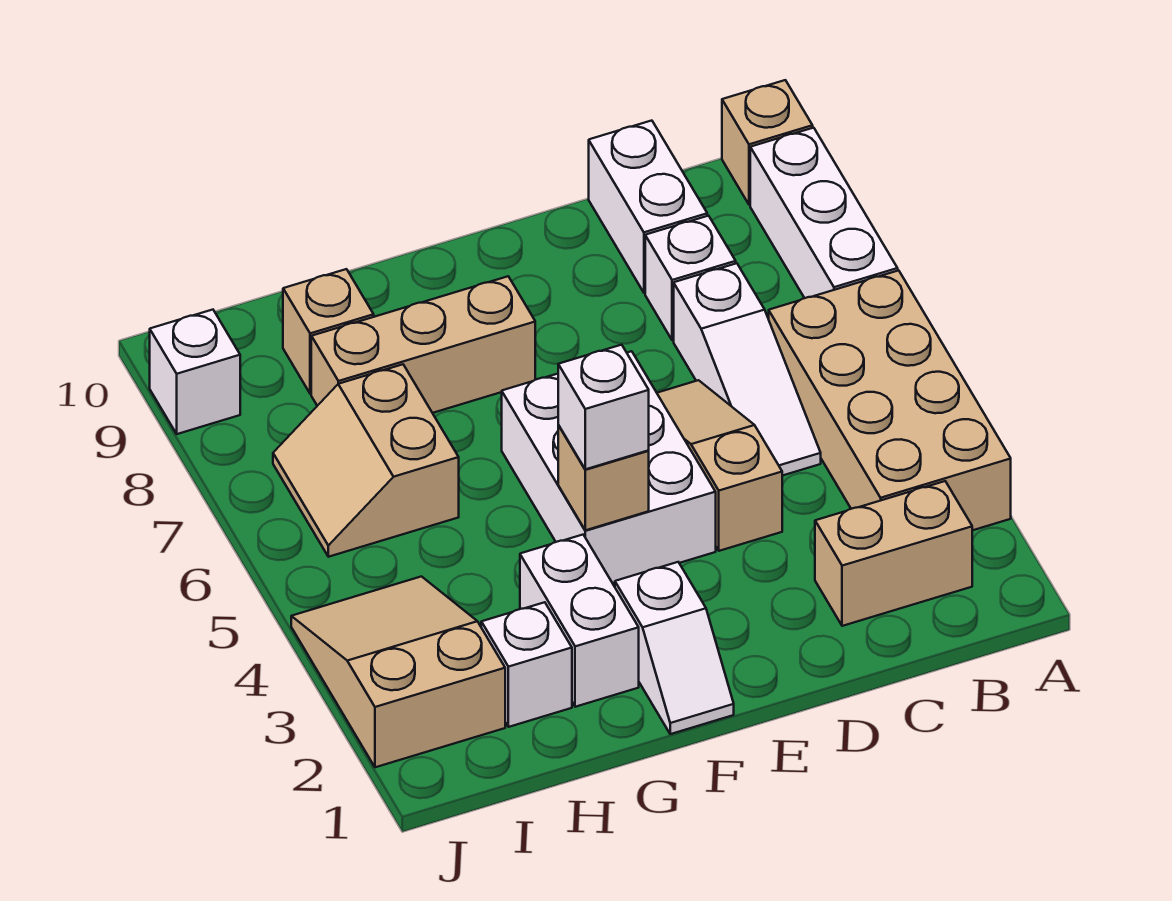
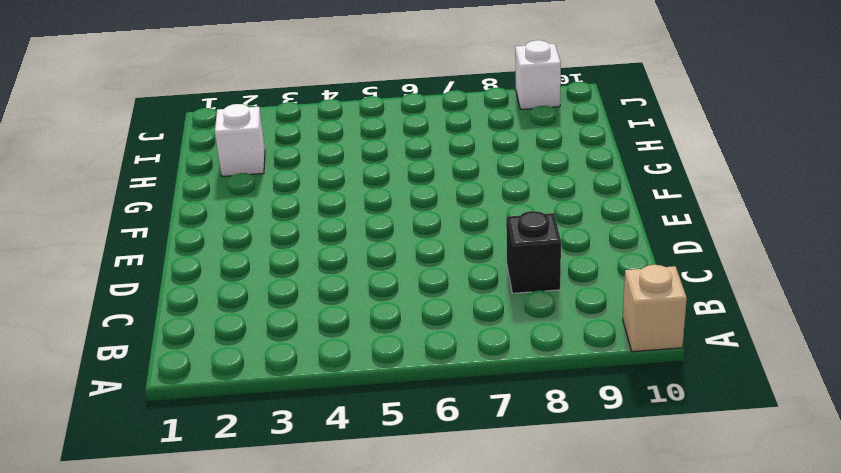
black brick C8 level 1 -> white brick C8 level 1
none -> tan brick A3:B6 level 1
none -> white brick A7:A9 level 1
none -> tan brick B2:C2 level 1

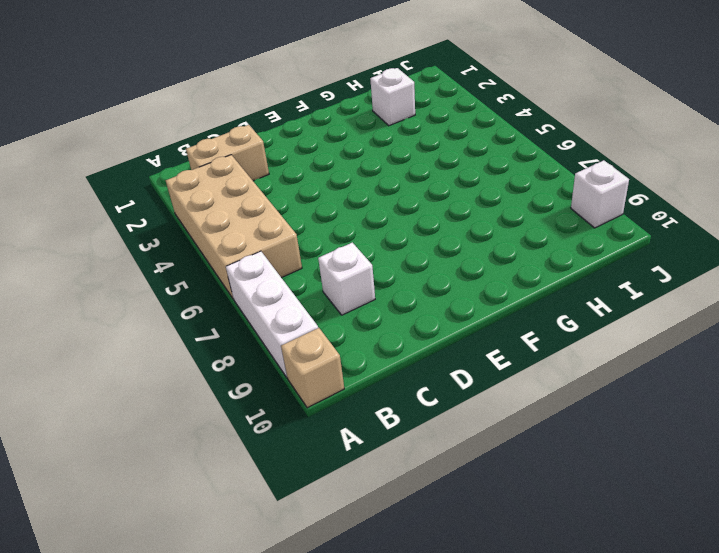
none -> white slope C5:C7 level 1 top 7
none -> white brick C9:C10 level 1
none -> tan slope D4:D6 level 1 top 4

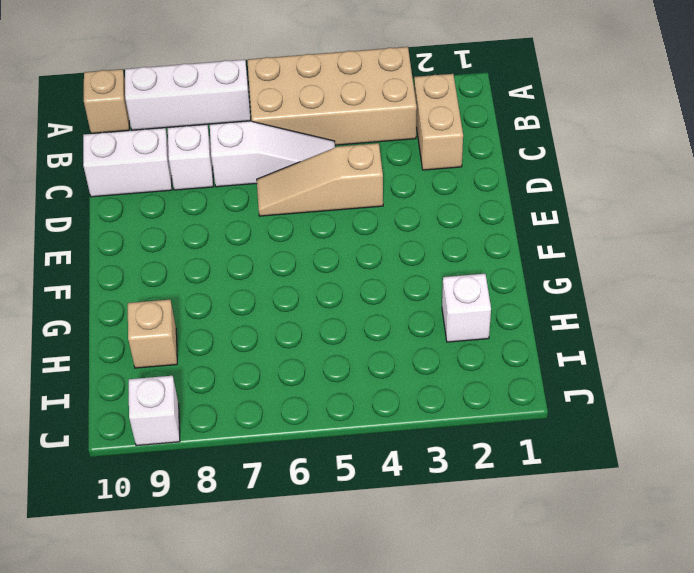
none -> white brick E4:F6 level 1
none -> white slope F1:F2 level 1 top 2
none -> tan brick F8:H8 level 1

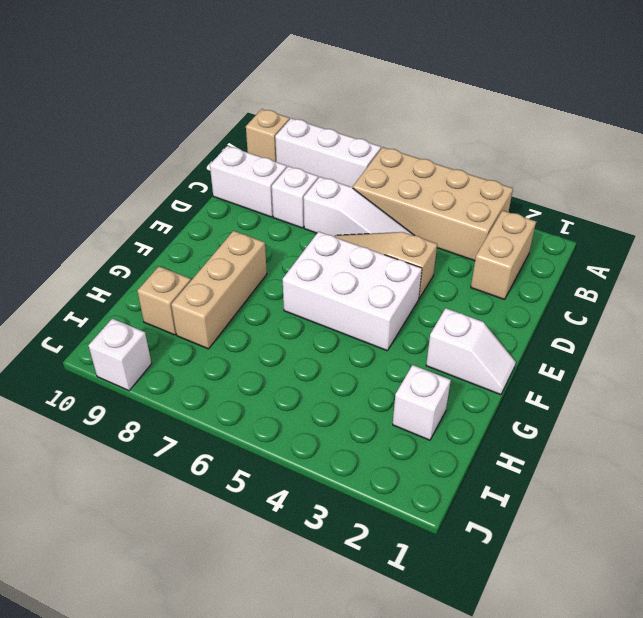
none -> white brick G2:G3 level 1
none -> tan slope H6:I7 level 1 top H
none -> tan slope I2:J4 level 1 top 2

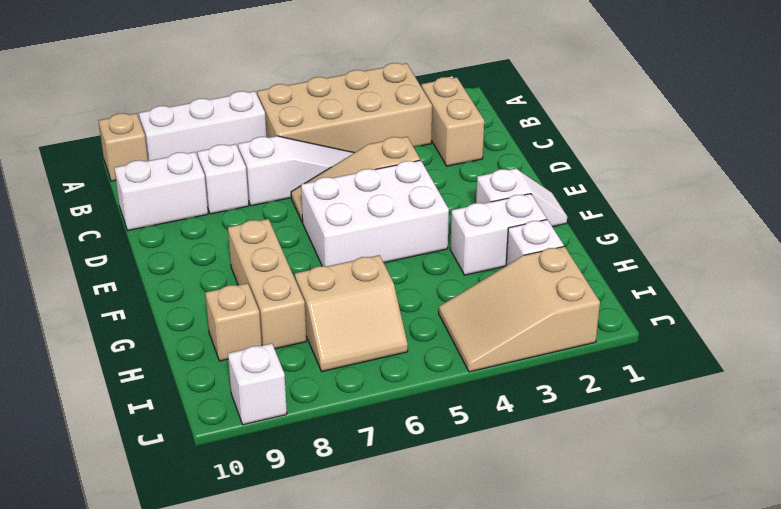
none -> tan brick F4 level 2
none -> white brick F4 level 3

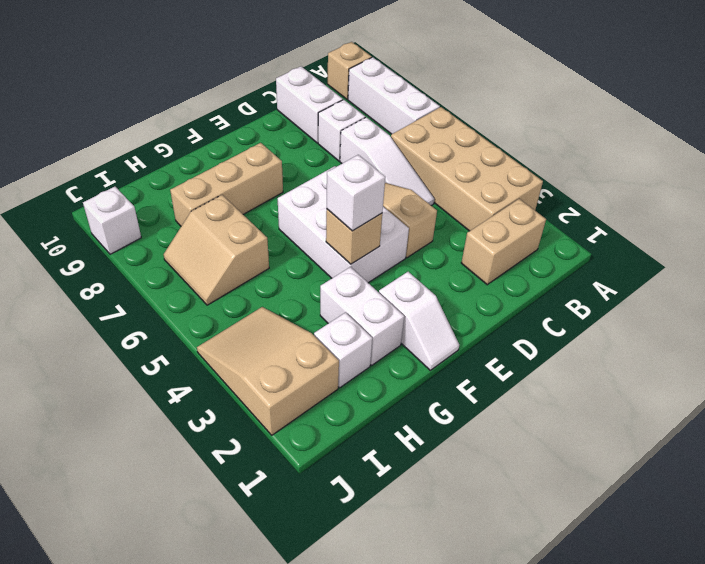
none -> tan brick H9 level 1

